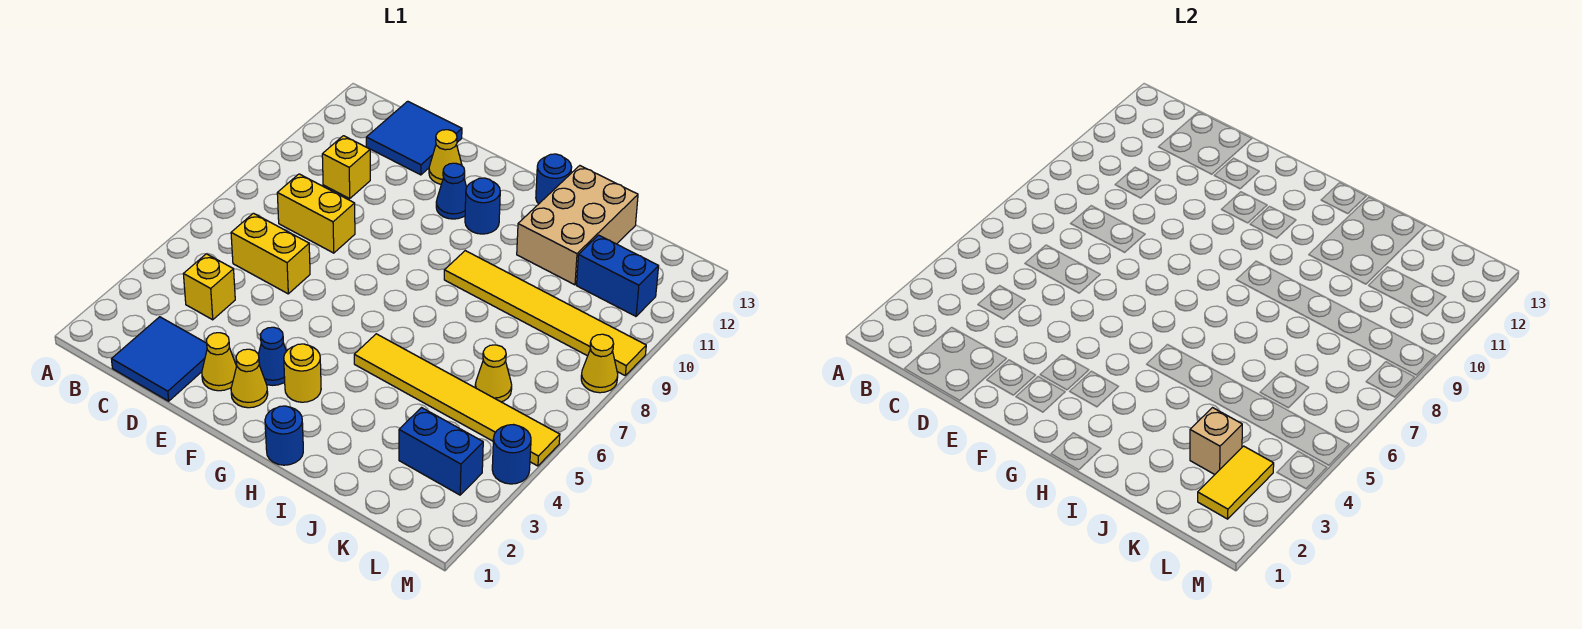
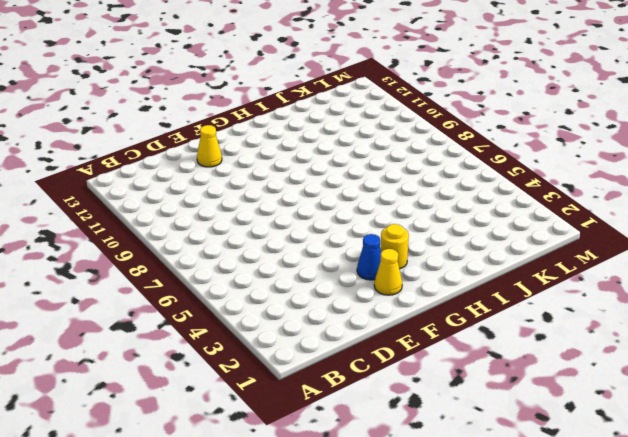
none -> blue tile C1:D2 level 1
none -> yellow brick C4 level 1
none -> yellow brick C6:D6 level 1

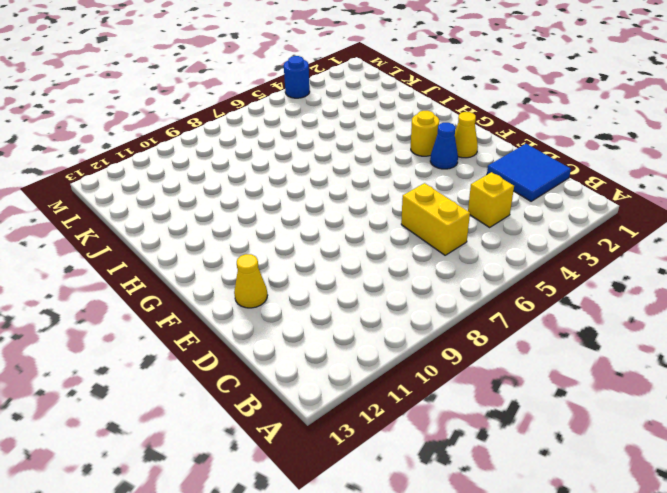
none -> yellow brick C8:D8 level 1
none -> yellow brick C10 level 1
none -> blue tile C12:D13 level 1

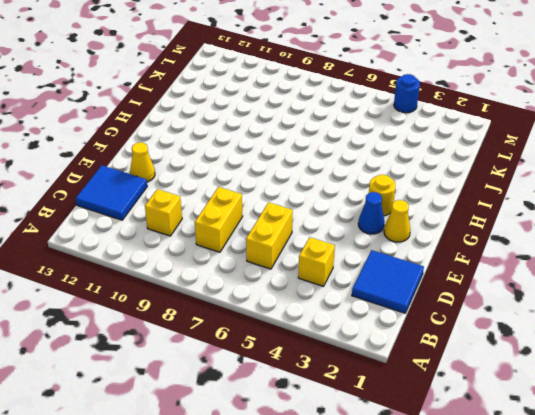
none -> yellow cone E2 level 1
none -> blue cone F11 level 1
none -> blue round brick G11 level 1

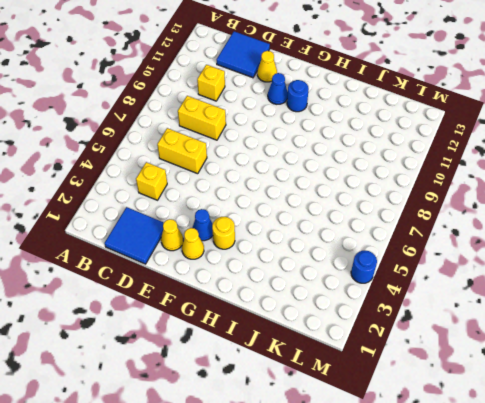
none -> blue round brick H1 level 1
none -> yellow tile H5:M5 level 1
none -> yellow tile H9:M9 level 1

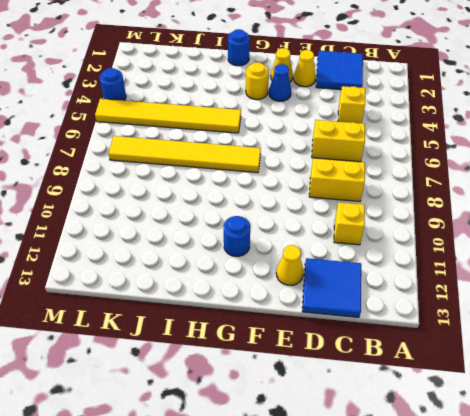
yellow tile G7:L7 level 1 -> yellow tile H9:M9 level 1
none -> blue cone F11 level 1
none -> blue round brick H13 level 1
none -> tan brick I11:J13 level 1

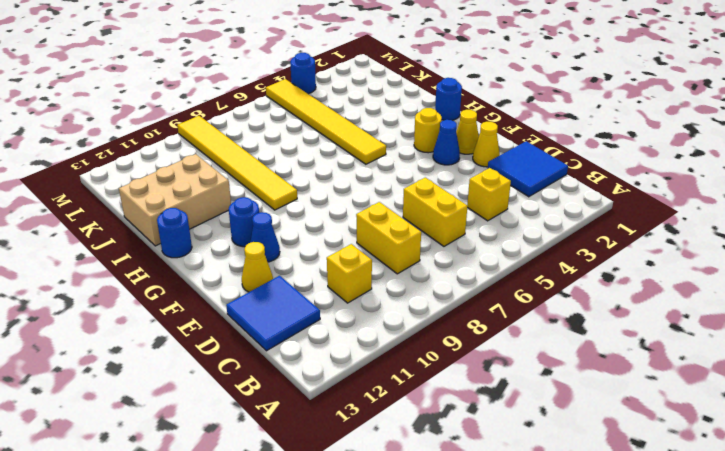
none -> blue brick K3:L3 level 1
none -> yellow cone K6 level 1
none -> blue brick K11:L11 level 1

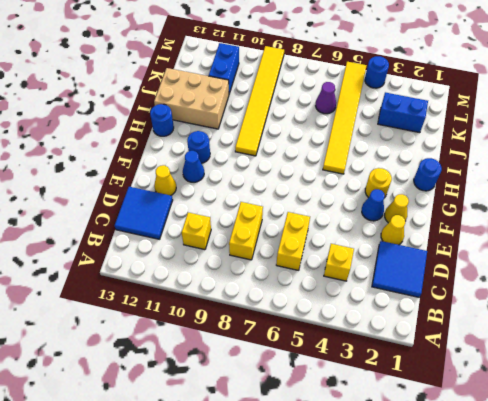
blue brick K2:K3 level 1 -> blue brick K3:L3 level 1
purple cone K6 level 1 -> yellow cone K6 level 1
none -> yellow cone M8 level 1
none -> tan brick K3 level 2
none -> yellow tile L2:L3 level 2

